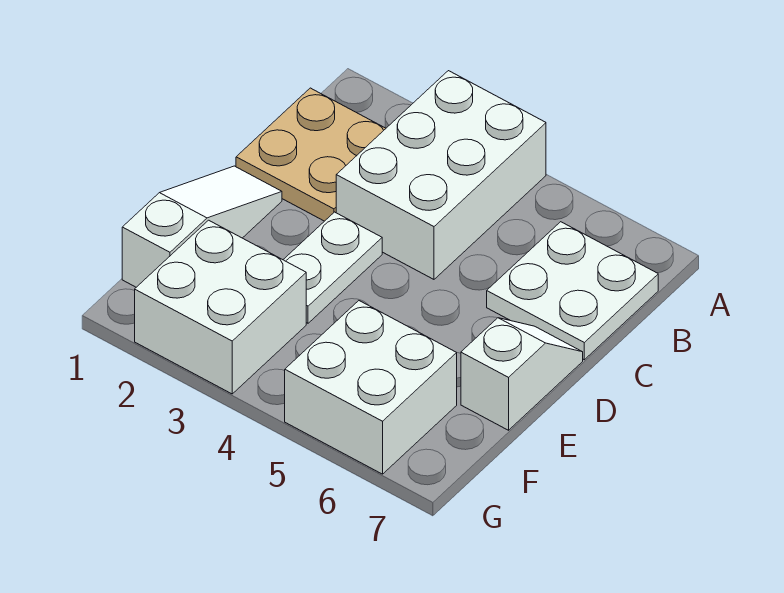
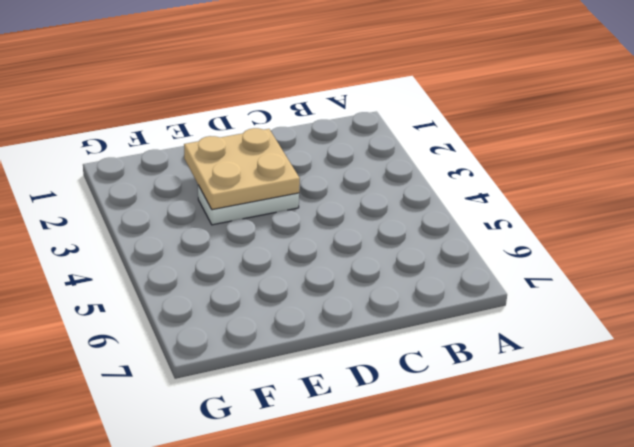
tan plate D2:E3 level 2 -> tan plate B1:C2 level 1
none -> white brick A3:C4 level 1
none -> white plate B6:C7 level 1

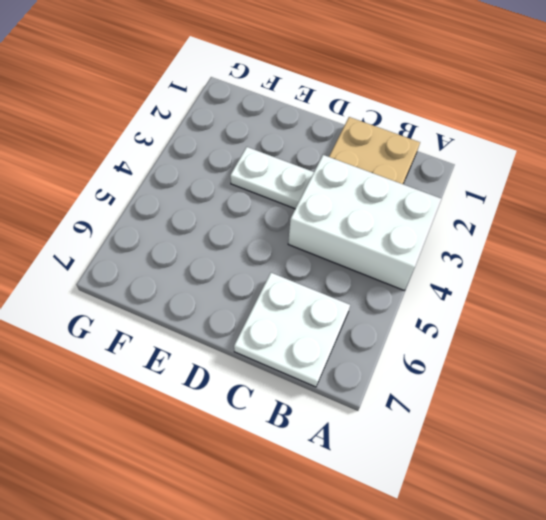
none -> white slope D1:F1 level 1 top F
none -> white slope D7:E7 level 1 top E

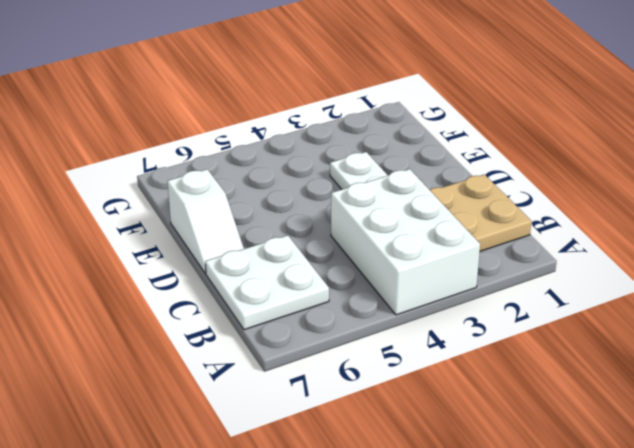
none -> white slope D1:F1 level 1 top F
none -> white brick F2:G3 level 1

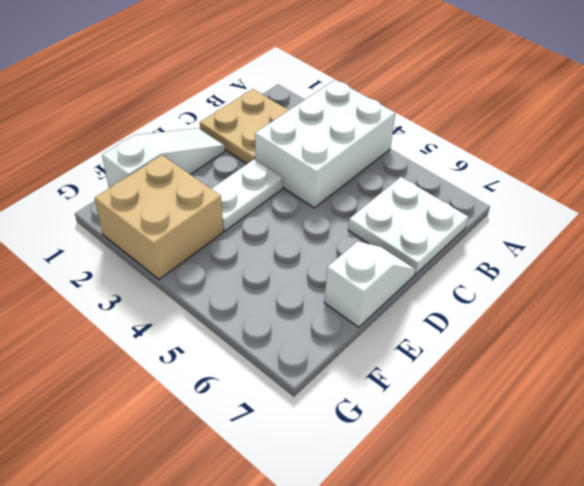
tan brick F2:G3 level 1 -> white brick F2:G3 level 1
none -> white brick F5:G6 level 1

